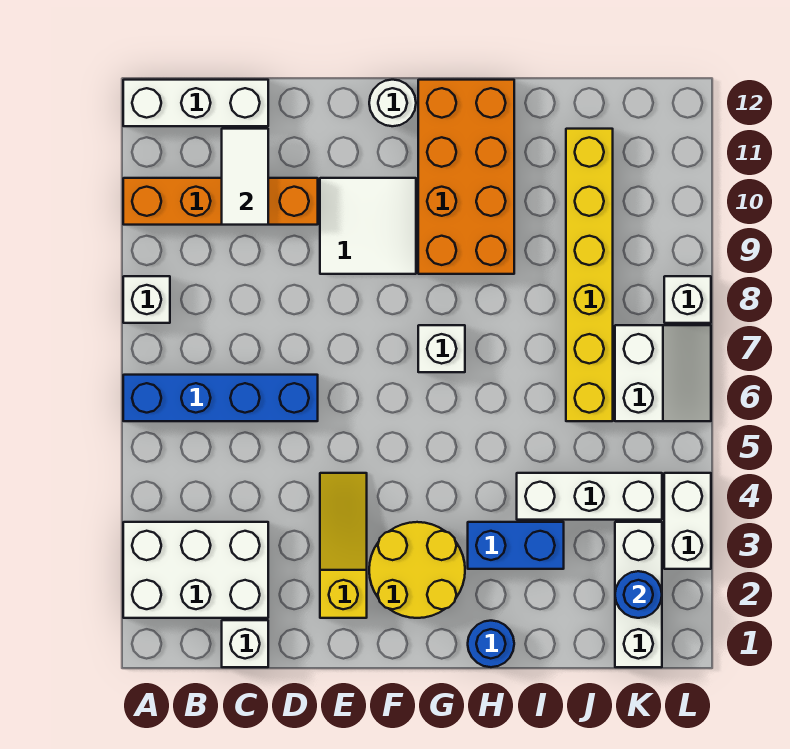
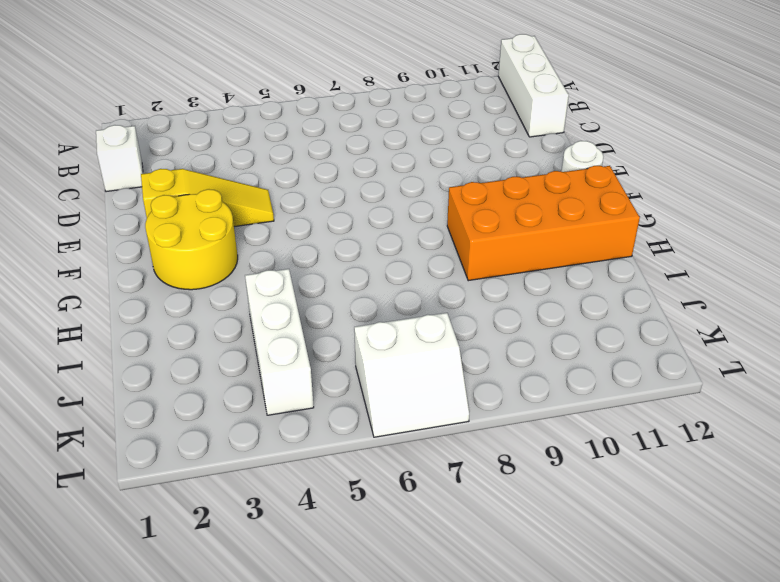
none -> white brick A2:C3 level 1
none -> blue brick A6:D6 level 1
none -> white brick A8 level 1

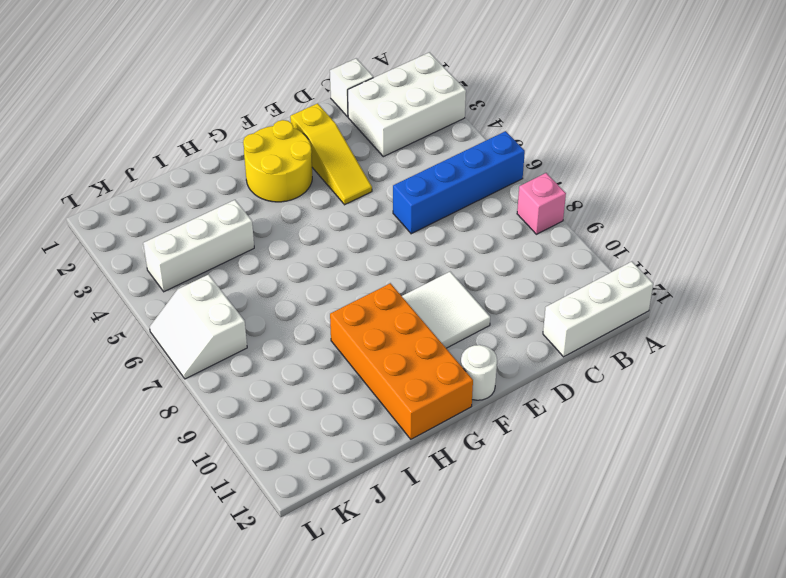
pink brick A8 level 1 -> white brick A8 level 1
none -> orange brick A10:D10 level 1
none -> white brick G7 level 1
none -> blue round brick H1 level 1

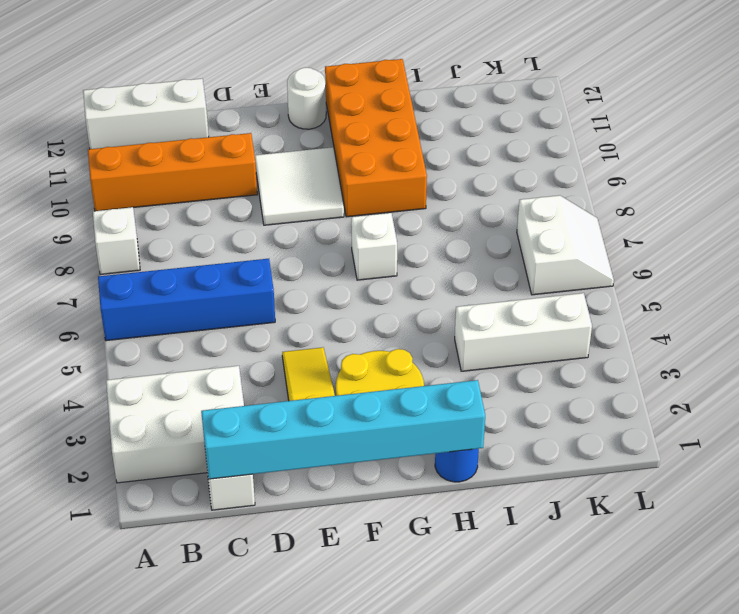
cyan brick C1:H1 level 2 -> none
none -> blue brick H3:I3 level 1
none -> yellow brick J6:J11 level 1
none -> white brick K1:K3 level 1

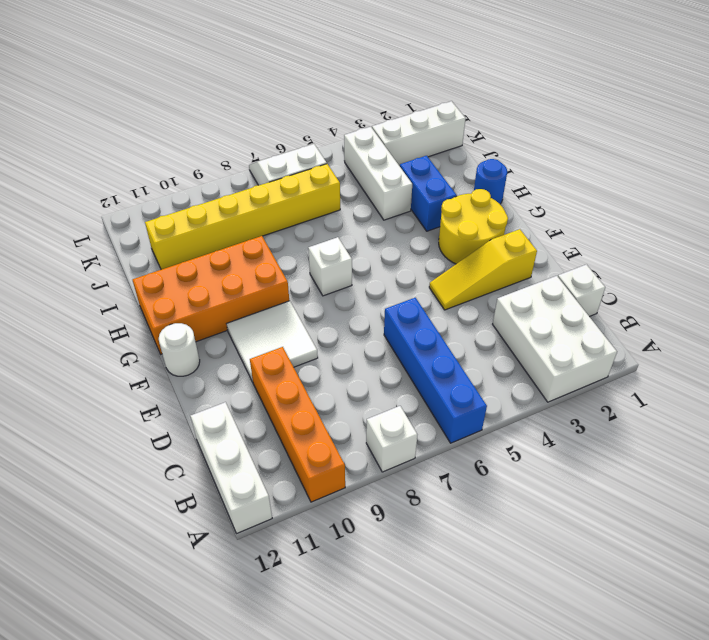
none -> white brick L3:L4 level 1
none -> white brick L8 level 1
none -> white tile C10:C11 level 2

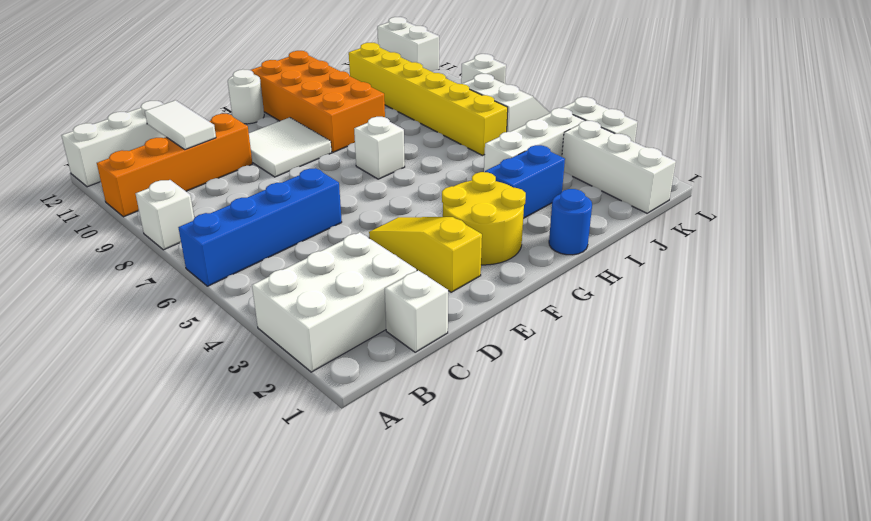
white brick L11:L12 level 1 -> none
none -> blue round brick K2 level 2

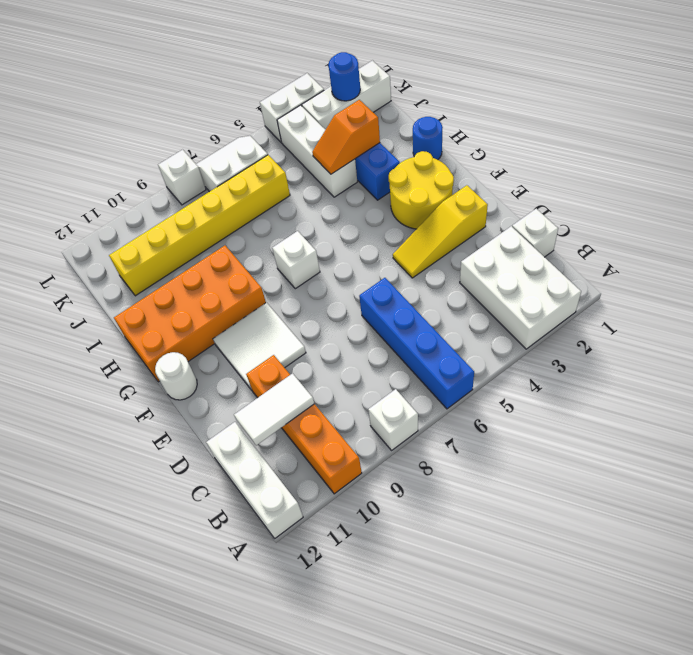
orange slope I3:I4 level 2 top 3 -> none

